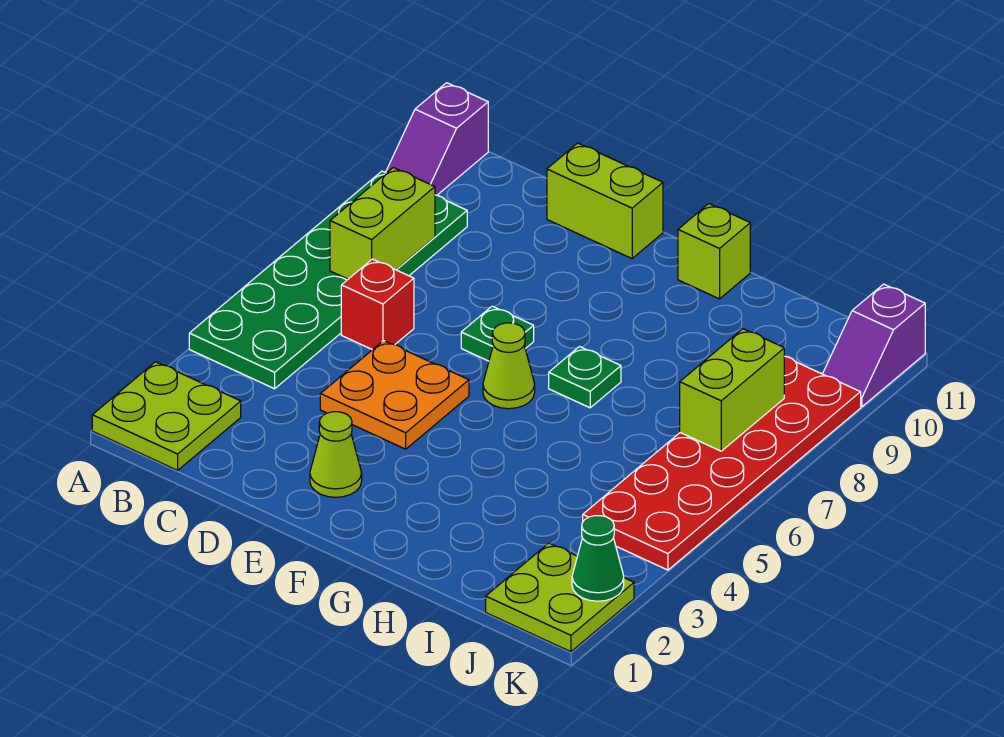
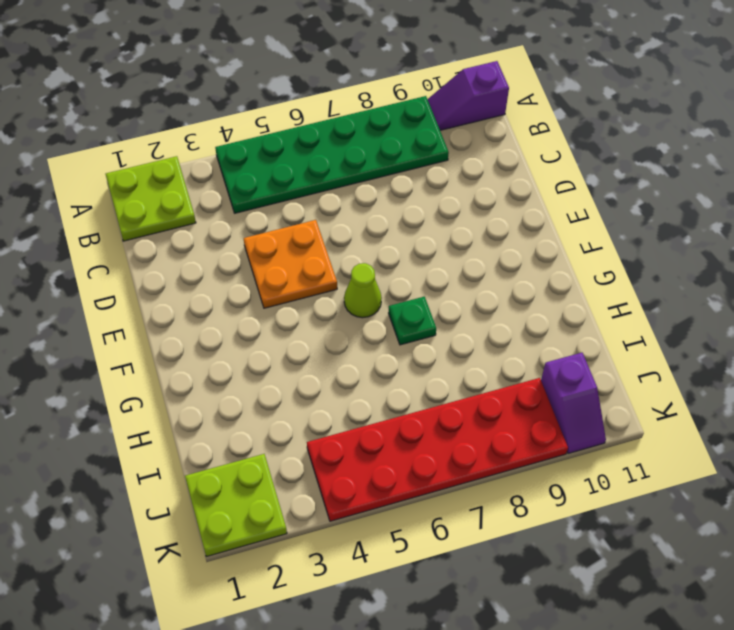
purple slope J10:K10 level 1 top J -> purple slope K10:K11 level 1 top 11
none -> red brick C6 level 1
none -> lime brick D11:E11 level 1
none -> lime cone E2 level 1

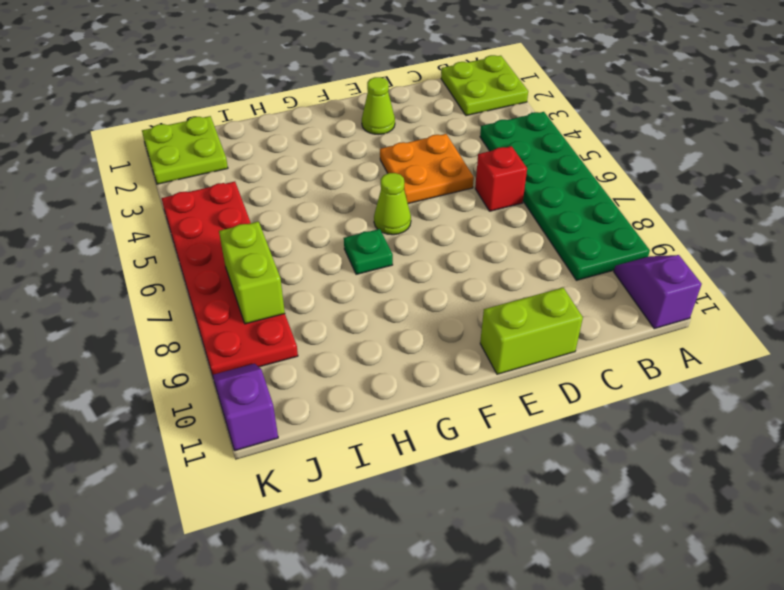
none -> green plate E7 level 1
none -> lime brick G11 level 1
none -> lime brick B7:B8 level 2

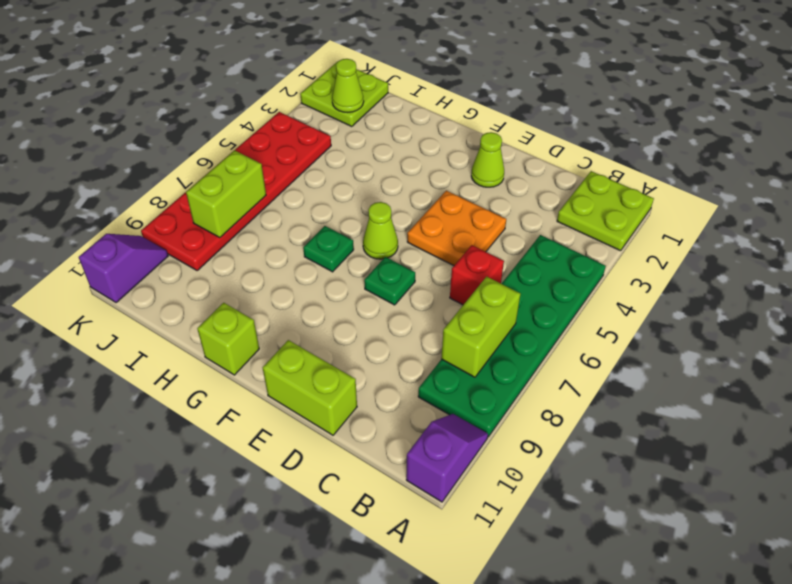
lime cone J2 level 2 -> none
none -> green cone K2 level 2

